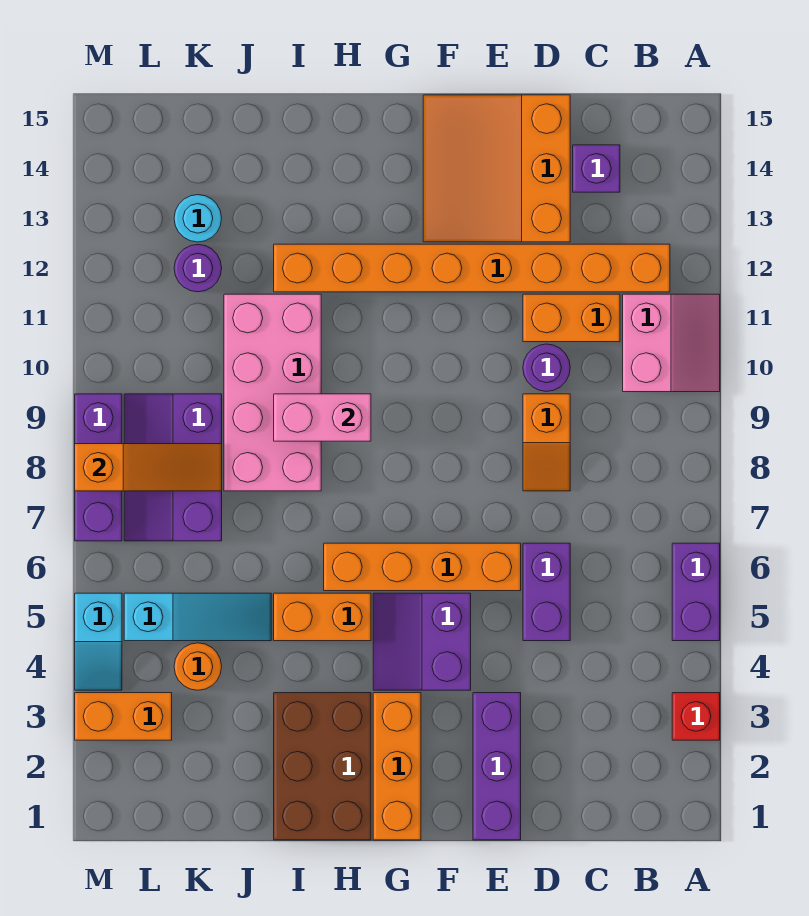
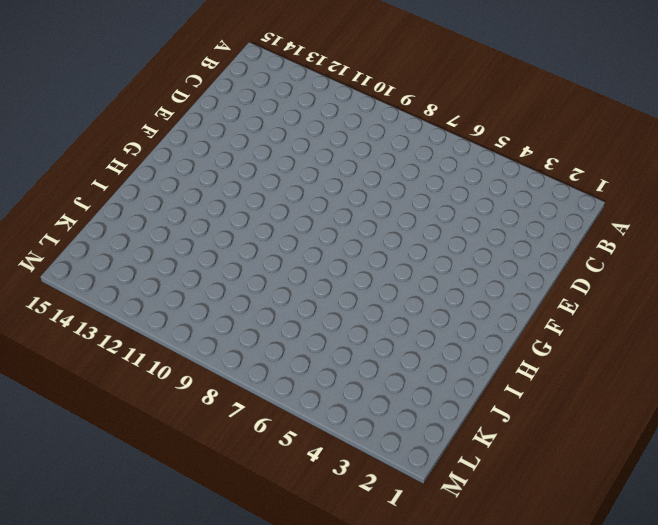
none -> red brick A3 level 1
none -> purple brick A5:A6 level 1
none -> pink slope A10:B11 level 1 top B

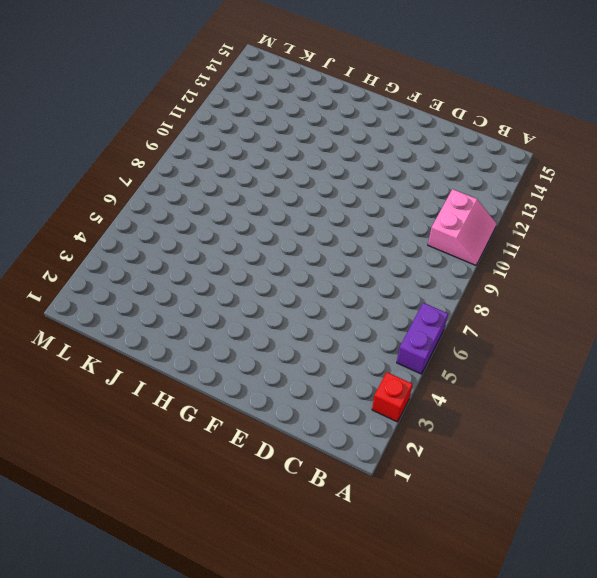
none -> orange brick B12:I12 level 1
none -> orange brick C11:D11 level 1
none -> purple brick C14 level 1

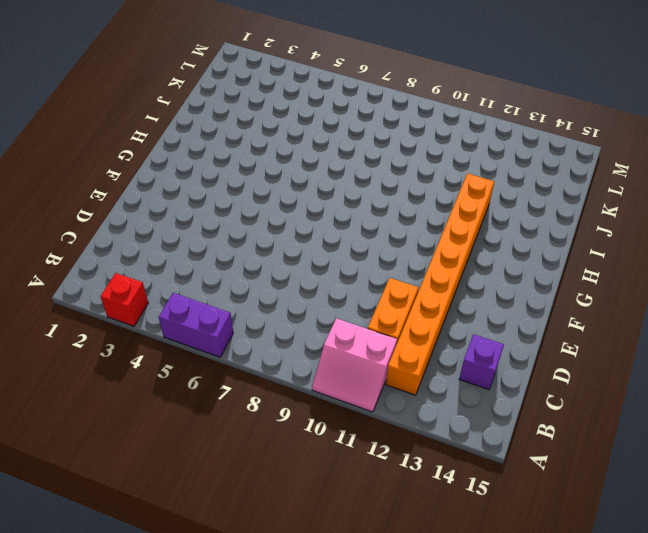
none -> purple brick D5:D6 level 1
none -> orange slope D8:D9 level 1 top 9
none -> purple round brick D10 level 1

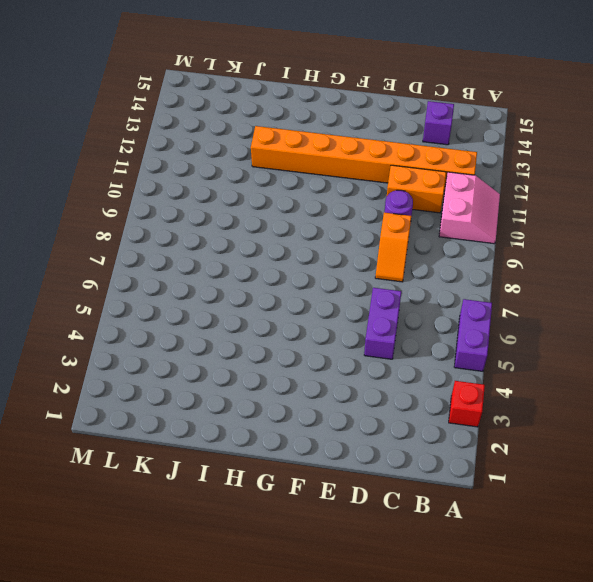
none -> orange slope D13:F15 level 1 top D
none -> purple brick E1:E3 level 1
none -> orange brick E6:H6 level 1

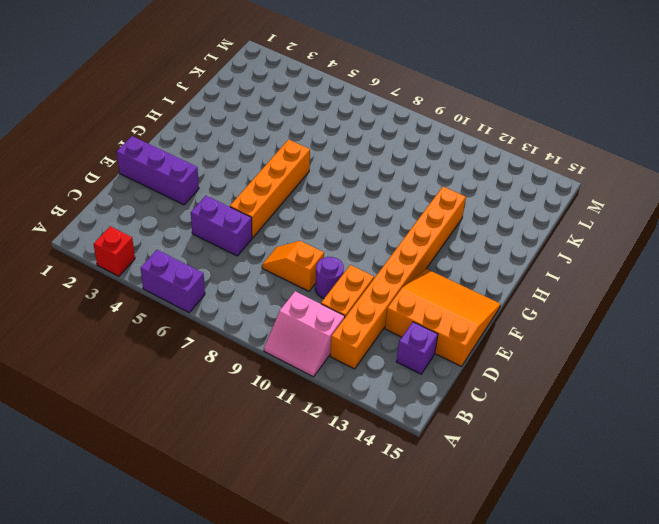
none -> purple slope F4:G5 level 1 top F
none -> orange brick G1:G3 level 1
none -> brown brick H1:I3 level 1

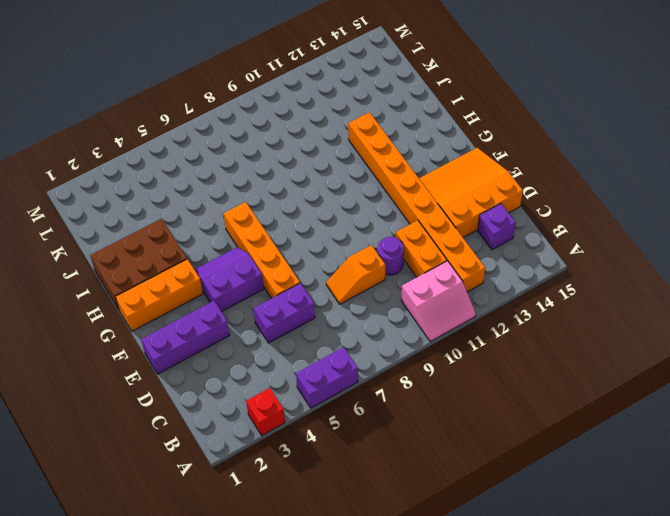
none -> orange brick H5:I5 level 1
none -> pink brick I8:J11 level 1
none -> cyan slope J5:L5 level 1 top L

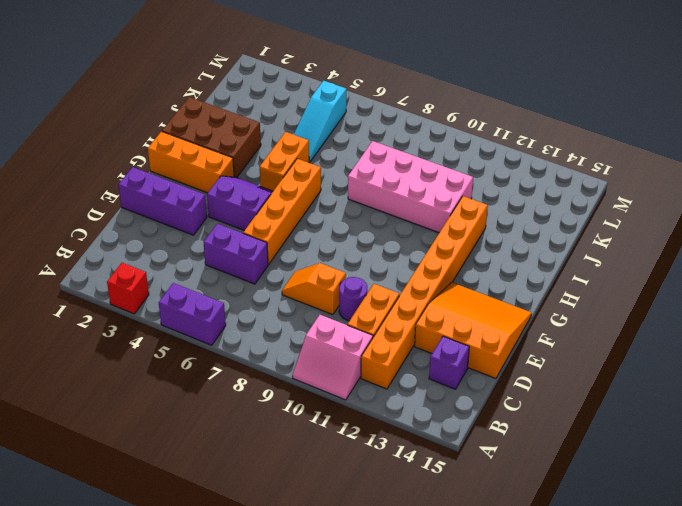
none -> orange round brick K4 level 1
none -> purple slope K7:L9 level 1 top K
none -> purple round brick K12 level 1

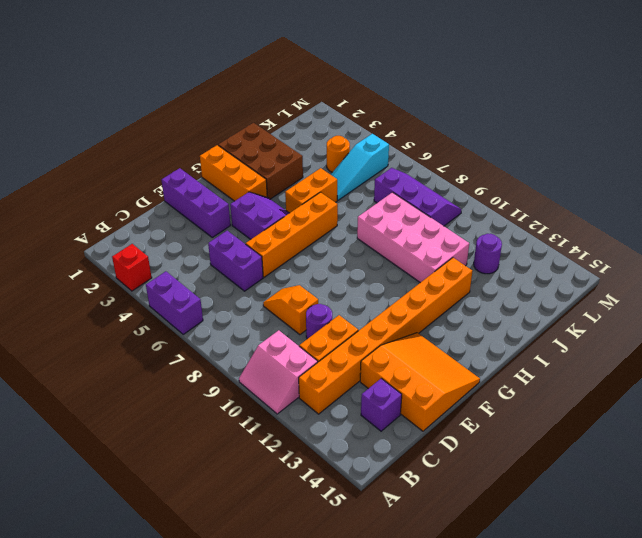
none -> cyan round brick K13 level 1
none -> orange brick L3:M3 level 1
none -> cyan slope M4:M5 level 1 top 5

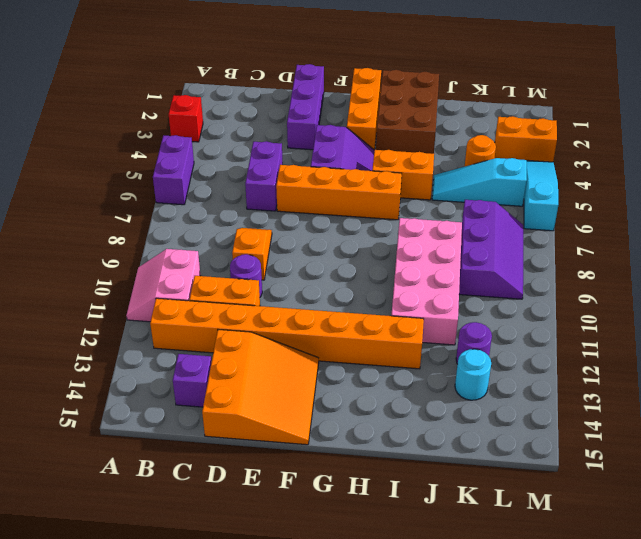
cyan slope M4:M6 level 1 top 6 -> cyan slope M4:M5 level 1 top 5
none -> purple brick M7:M9 level 1
none -> pink brick H9:I9 level 2
none -> orange slope K8:M8 level 2 top M

